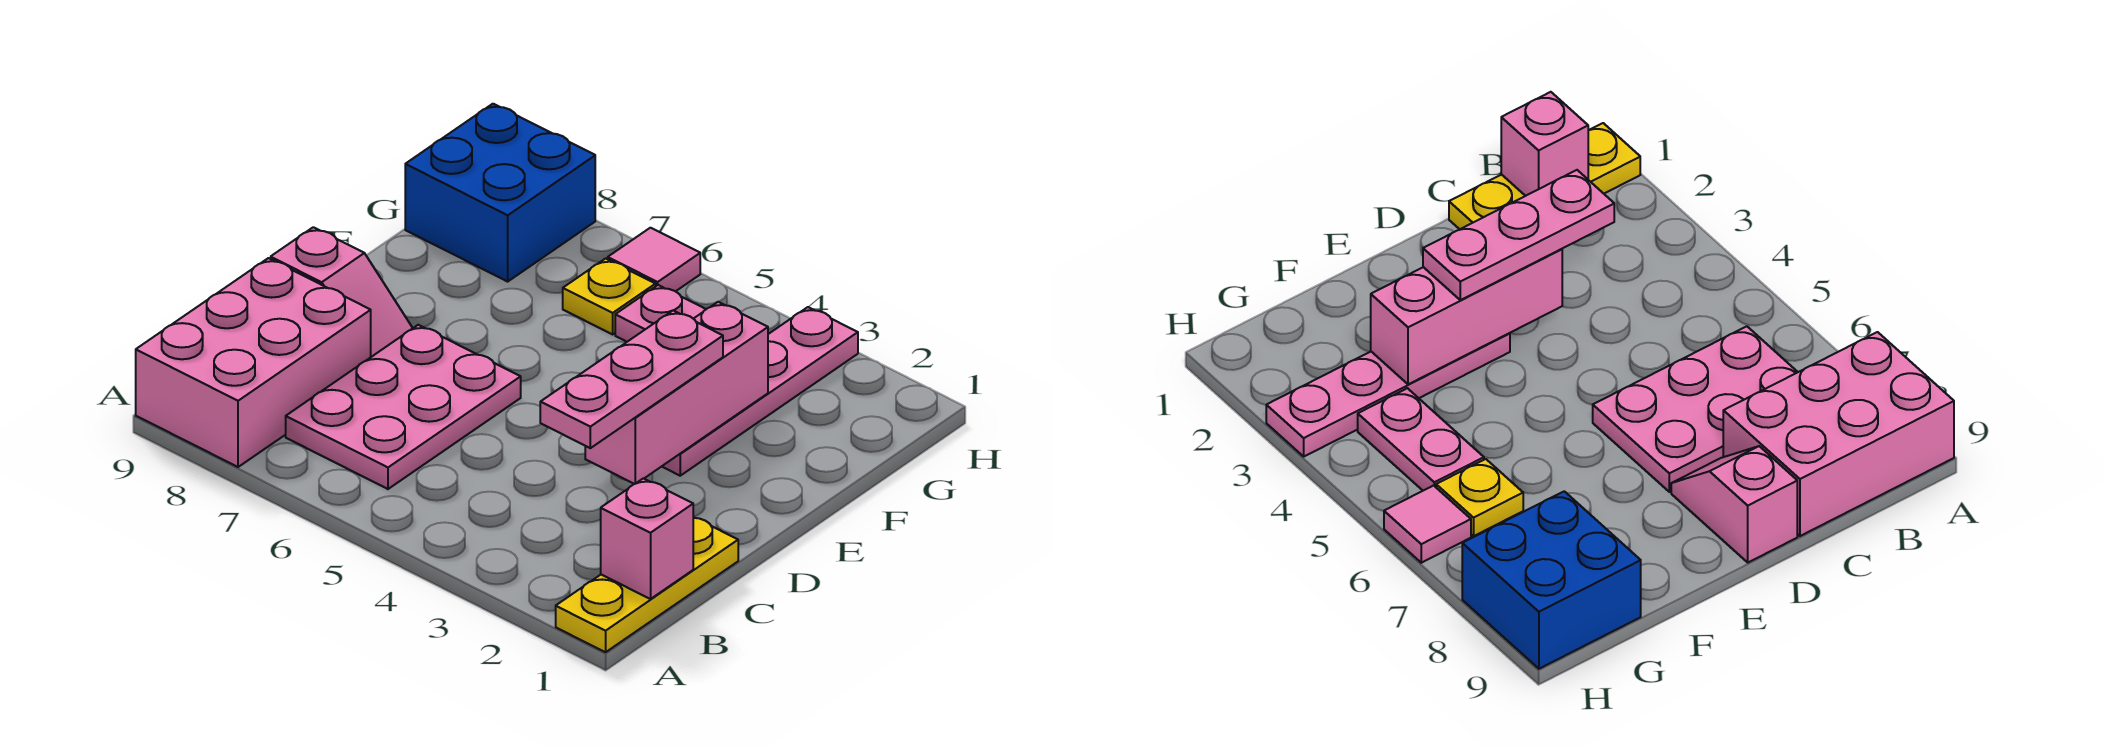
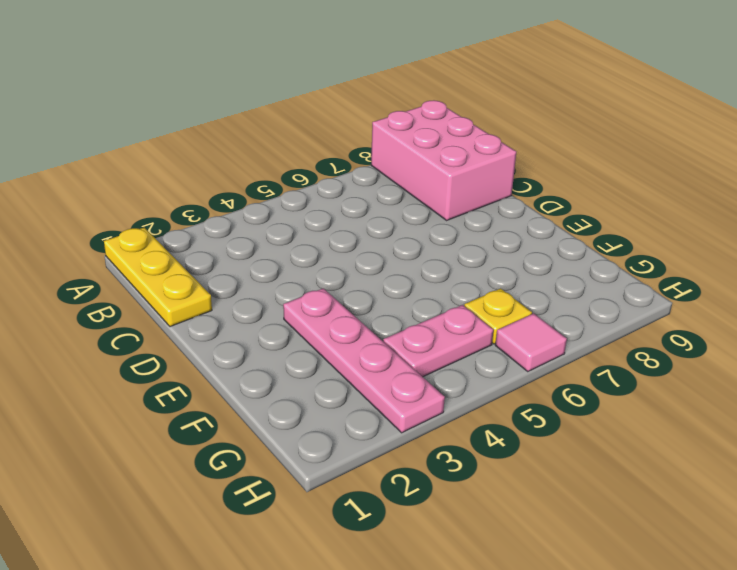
none -> pink plate B6:D7 level 1
none -> pink slope D8:D9 level 1 top 9
none -> blue brick G8:H9 level 1

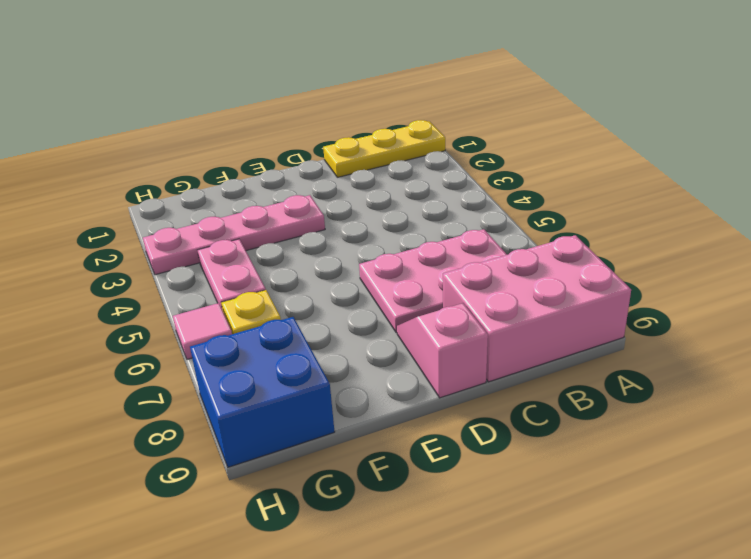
none -> pink brick B1 level 2
none -> pink brick D3:F3 level 2
none -> pink plate C3:E3 level 3

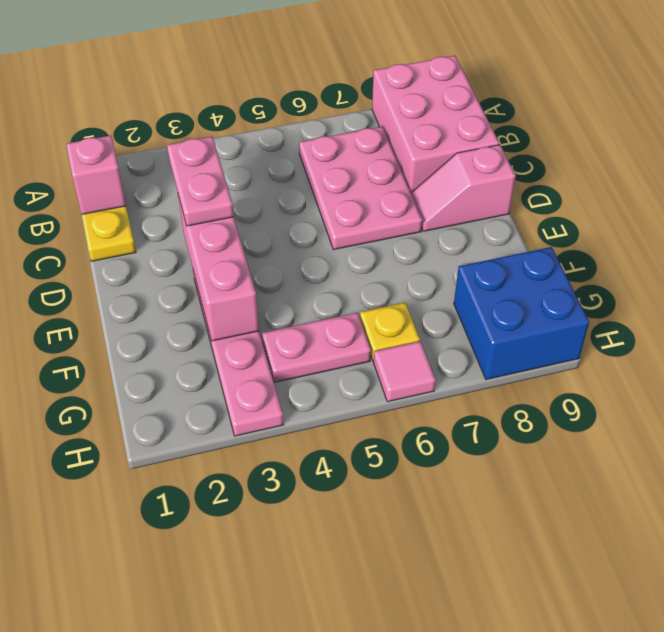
pink plate C3:D3 level 3 -> pink plate C3:E3 level 3

